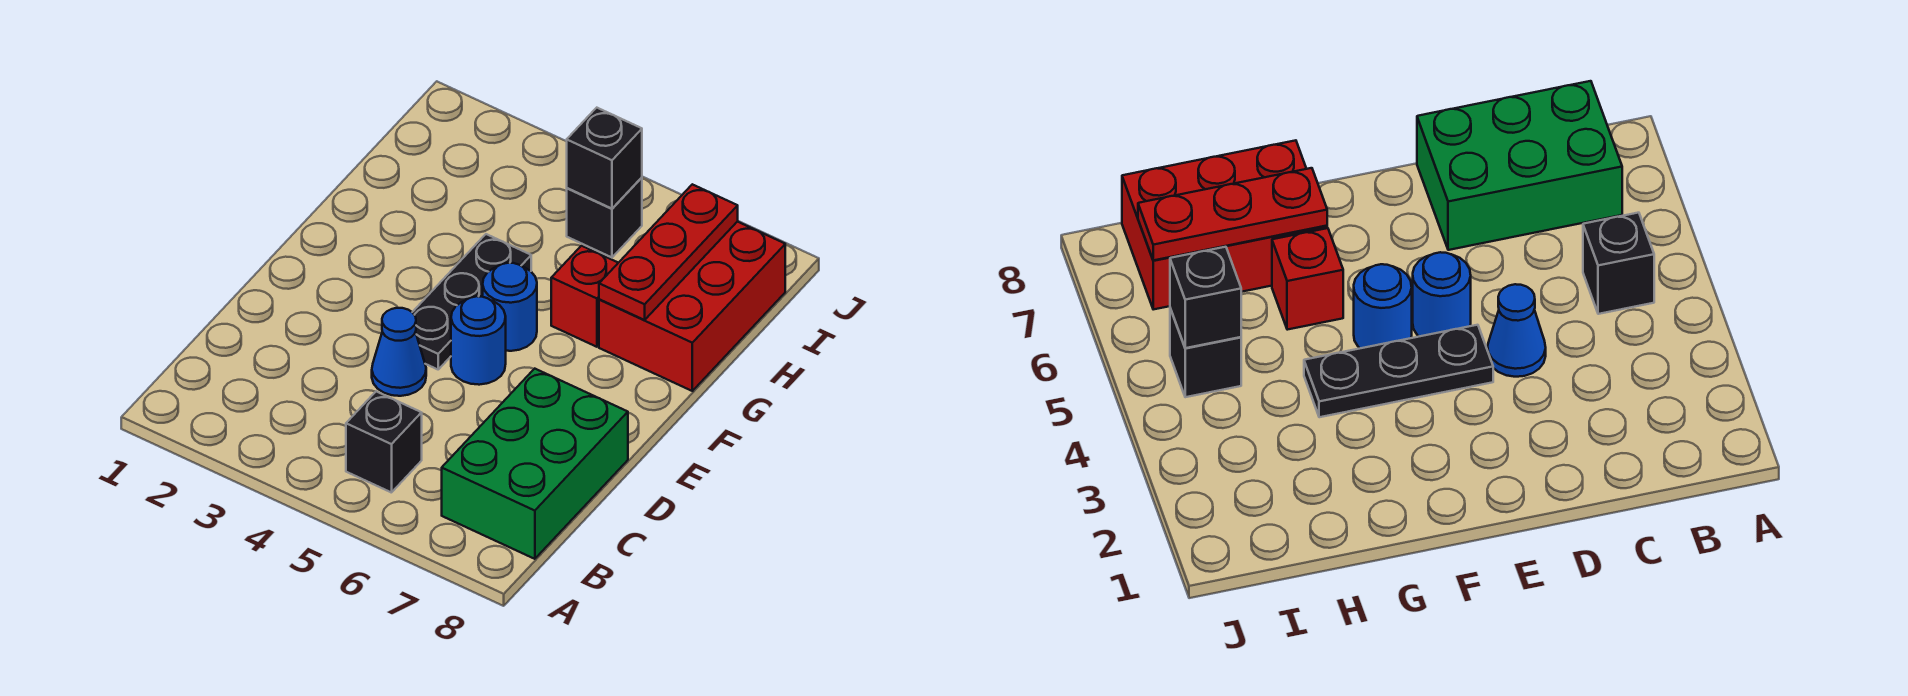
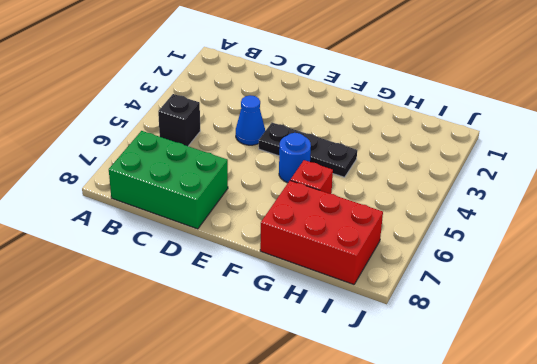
none -> blue round brick E5 level 1
none -> black brick I5 level 1

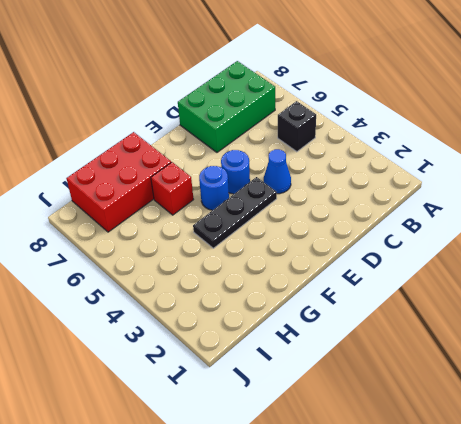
none -> black brick I5 level 1
none -> red plate G7:I7 level 2

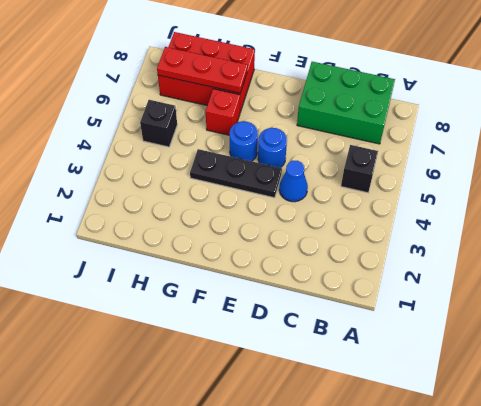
none -> black brick I5 level 2

